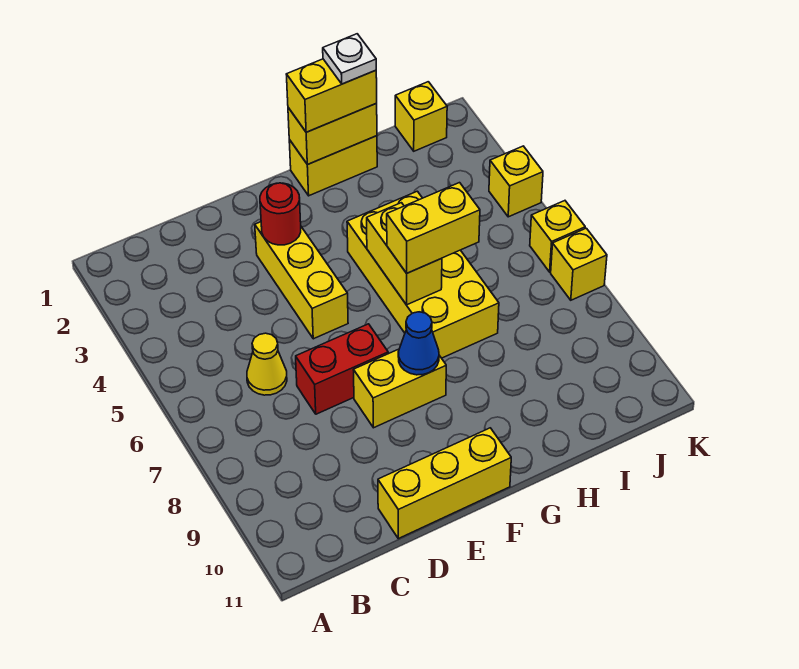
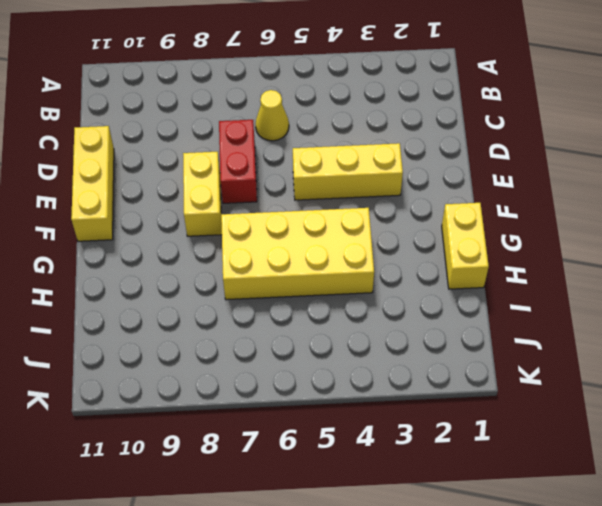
none -> yellow brick J1 level 1
none -> yellow brick K4 level 1
none -> yellow brick K6 level 1

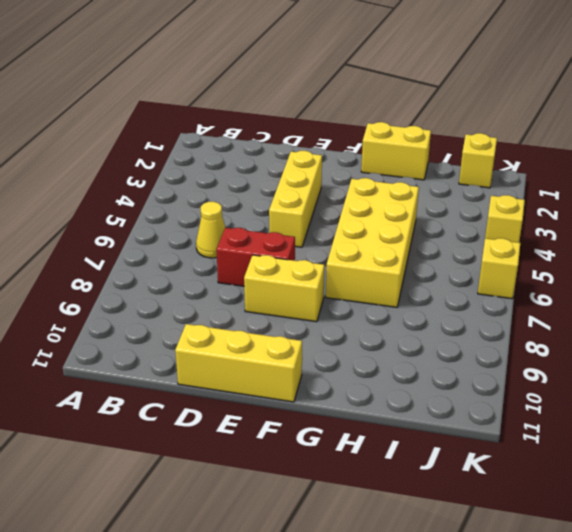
none -> yellow brick K7 level 1
none -> red round brick E3 level 2
none -> blue cone F8 level 2

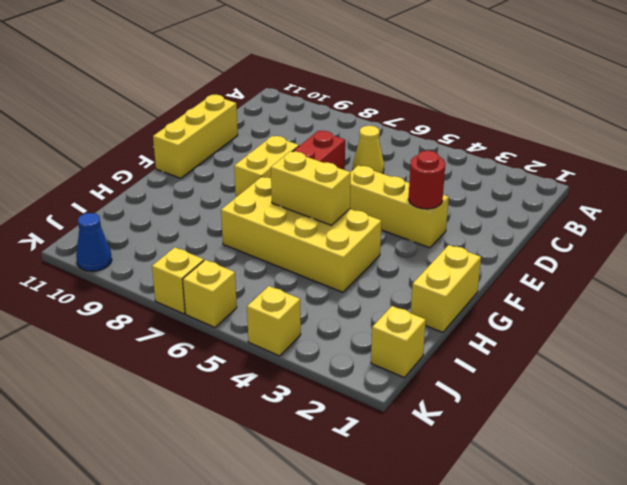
blue cone K10 level 1 -> blue cone F8 level 2
none -> yellow brick G1:H1 level 2
none -> yellow brick G1:H1 level 3
none -> yellow brick G6:H6 level 3

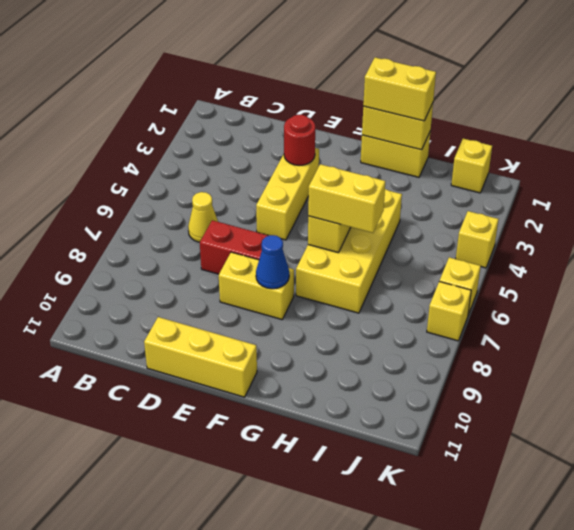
none -> white plate H1 level 4

